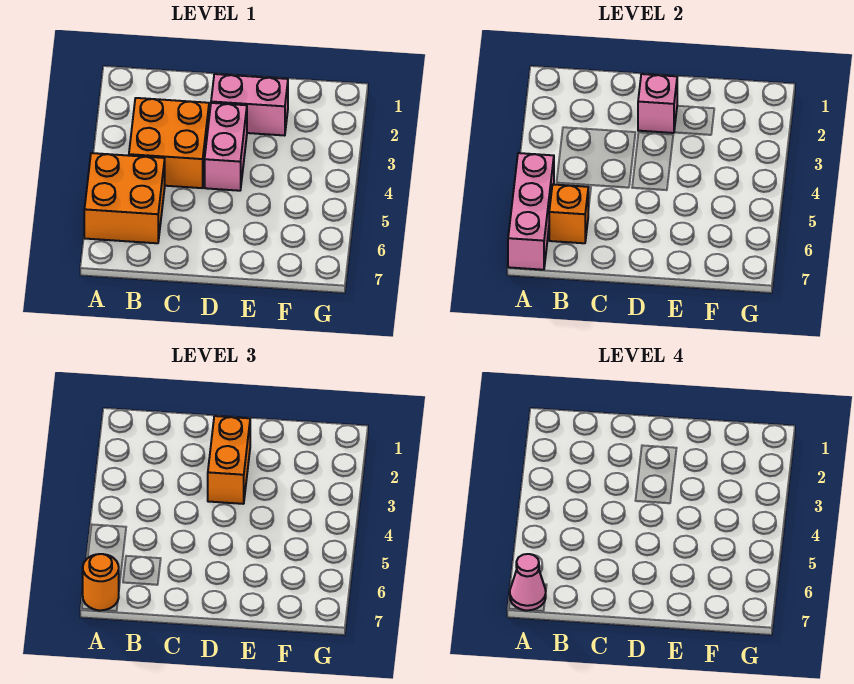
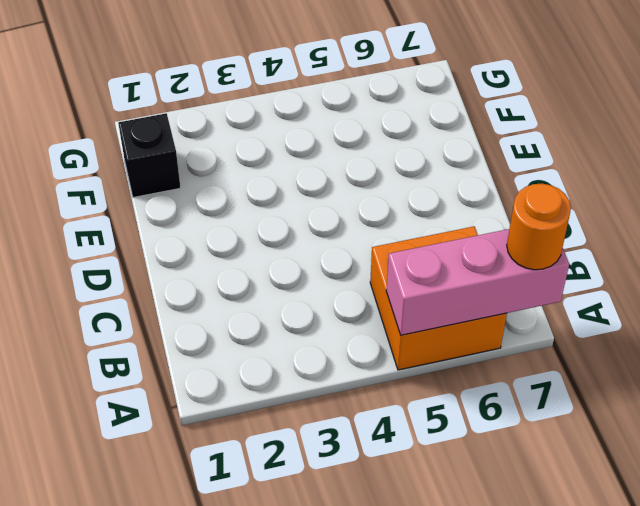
black brick F1 level 1 -> none
none -> orange brick B3:C4 level 1
none -> pink brick D2:E2 level 1

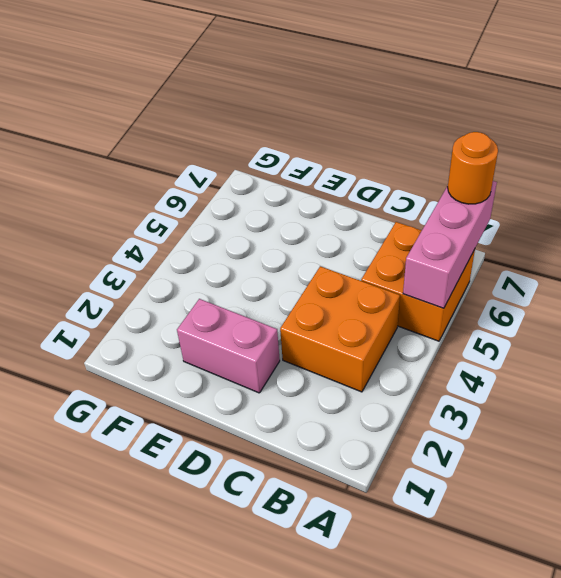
none -> pink brick D3:D4 level 1
none -> orange brick B6 level 2

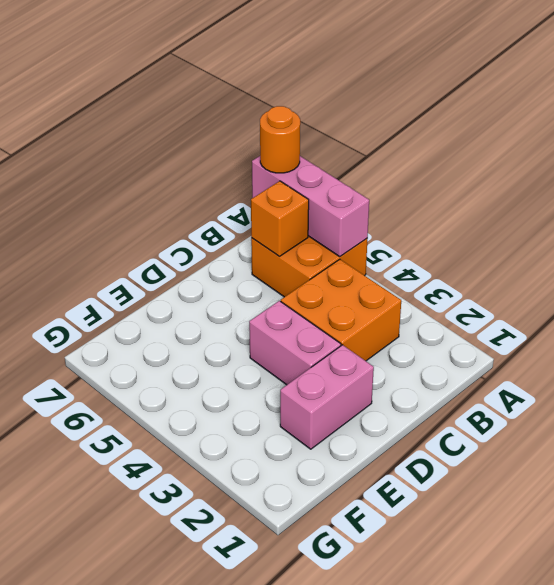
none -> pink brick D2 level 2
none -> orange brick D2:D3 level 3

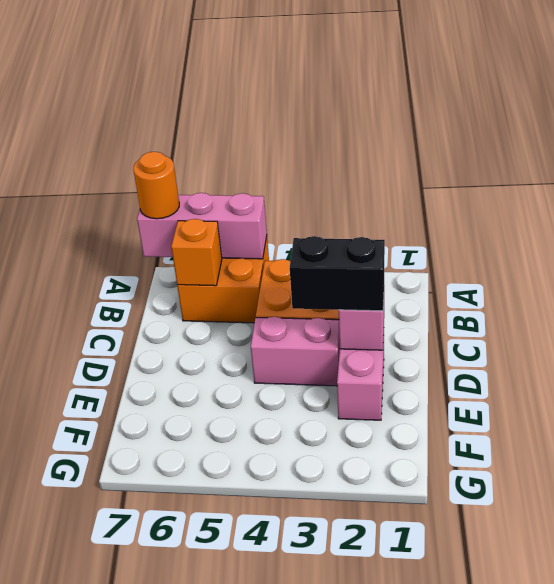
black brick D2:D3 level 3 -> orange brick D2:D3 level 3
none -> pink cone A7 level 4

